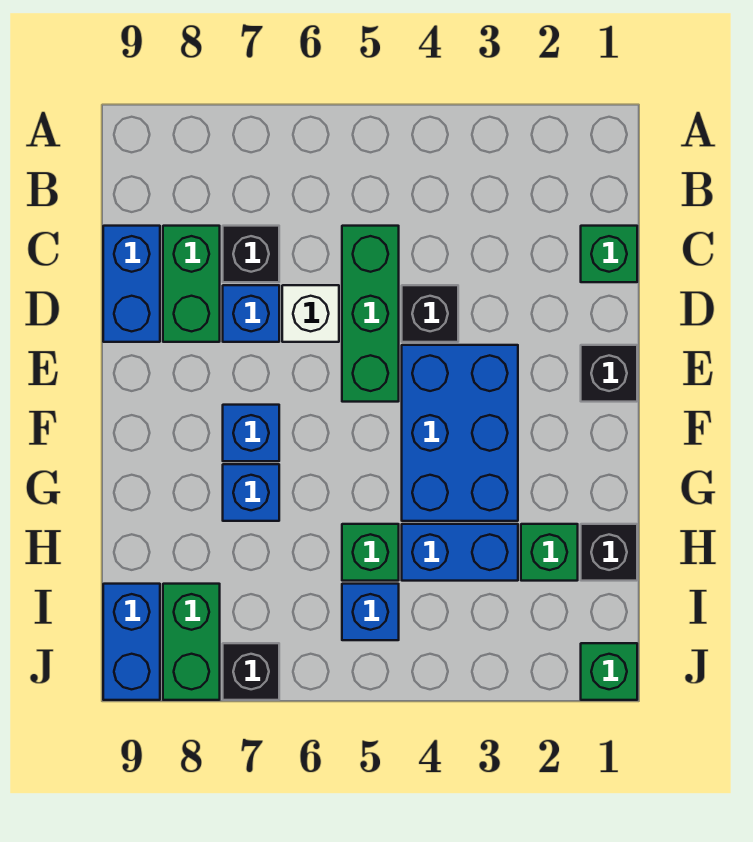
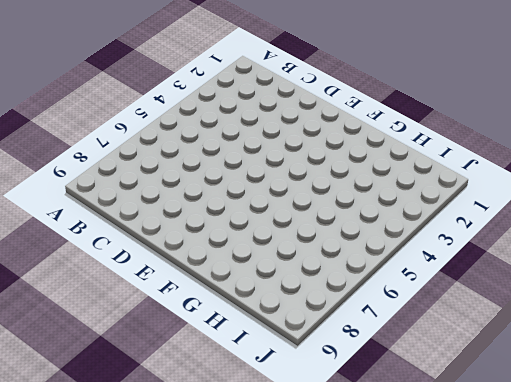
none -> green brick C1 level 1
none -> green brick C5:E5 level 1
none -> black brick C7 level 1

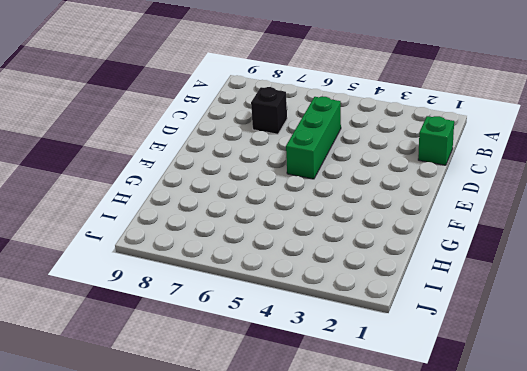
none -> green brick C8:D8 level 1
none -> blue brick C9:D9 level 1
none -> black brick D4 level 1

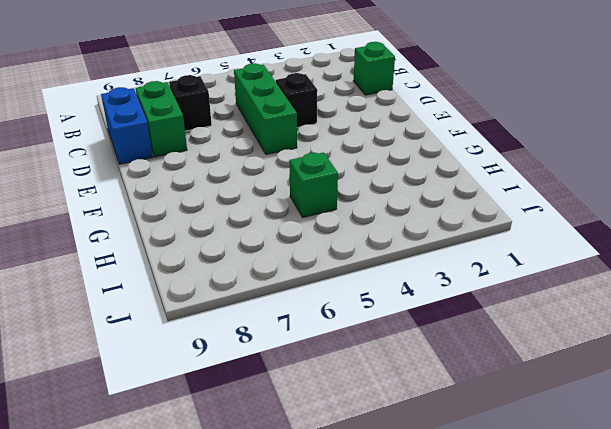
none -> white brick D6 level 1
none -> blue brick D7 level 1
none -> black brick E1 level 1

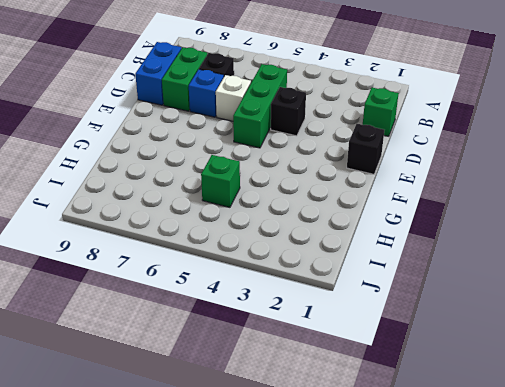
none -> blue brick E3:G4 level 1
none -> blue brick F7 level 1
none -> blue brick G7 level 1

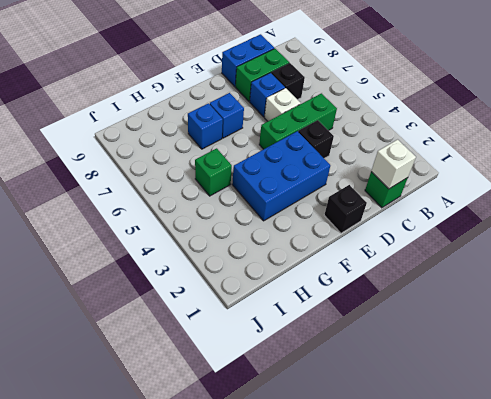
white brick C1 level 2 -> none
none -> black brick H1 level 1
none -> green brick H2 level 1
none -> blue brick H3:H4 level 1

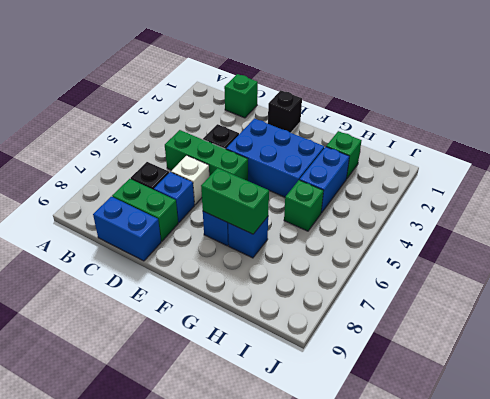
green brick F7:G7 level 2 -> green brick I8:J8 level 1
none -> black brick H1 level 1
none -> blue brick I5 level 1
none -> blue brick I9:J9 level 1

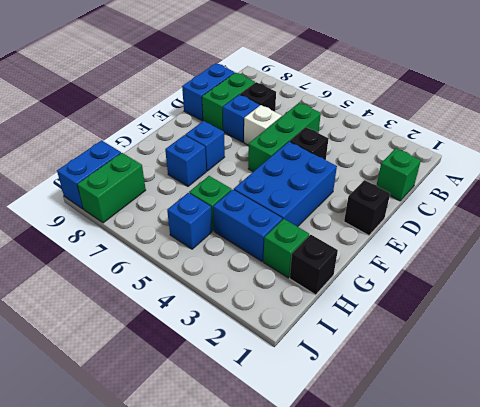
none -> green brick J1 level 1
none -> black brick J7 level 1

